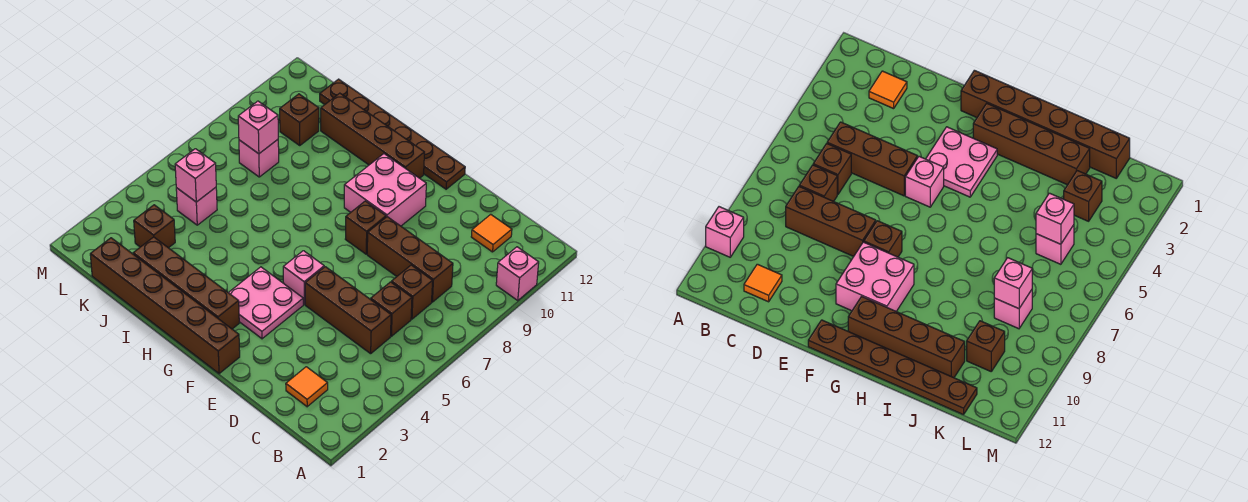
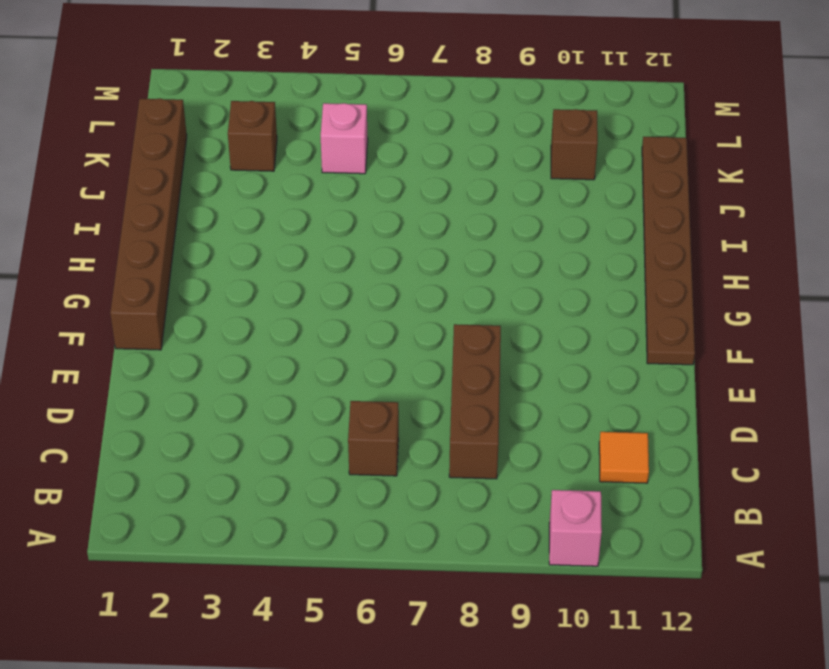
none -> orange tile C2 level 1
none -> brown brick C5:E5 level 1
none -> brown brick C7 level 1

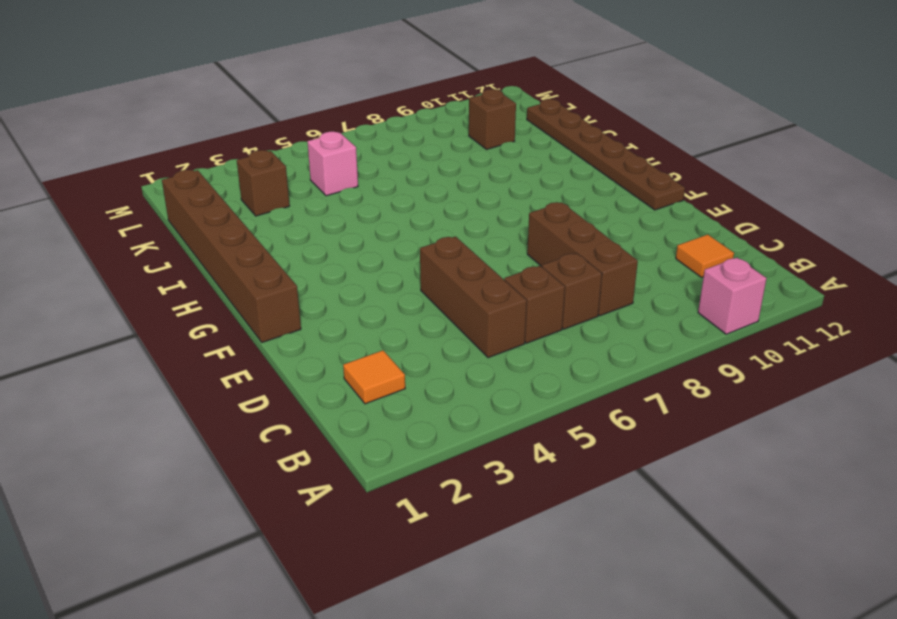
none -> pink plate F3:G4 level 1
none -> pink brick F5 level 1
none -> brown brick F8 level 1

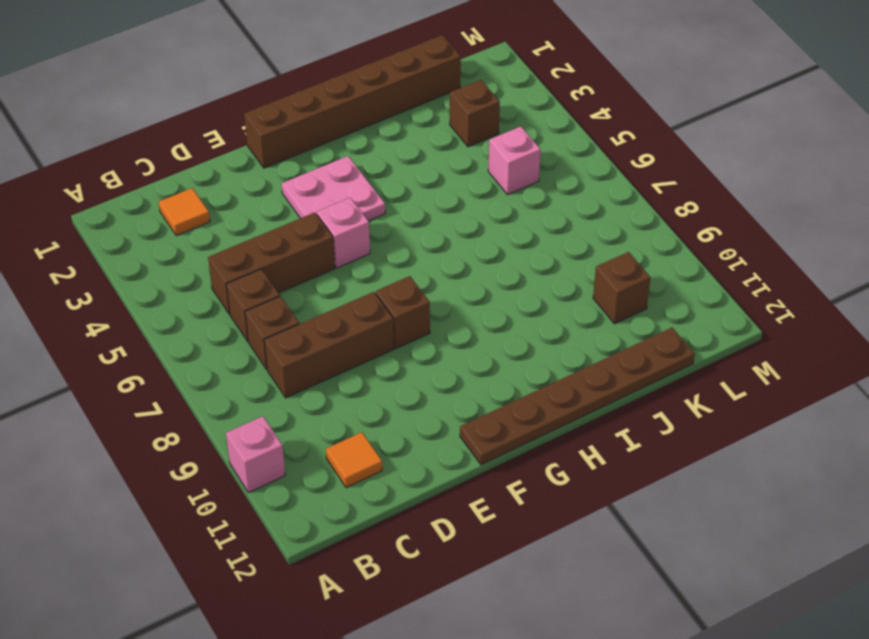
none -> pink brick F9:G10 level 1
none -> brown brick G2:J2 level 1
none -> brown brick G11:J11 level 1

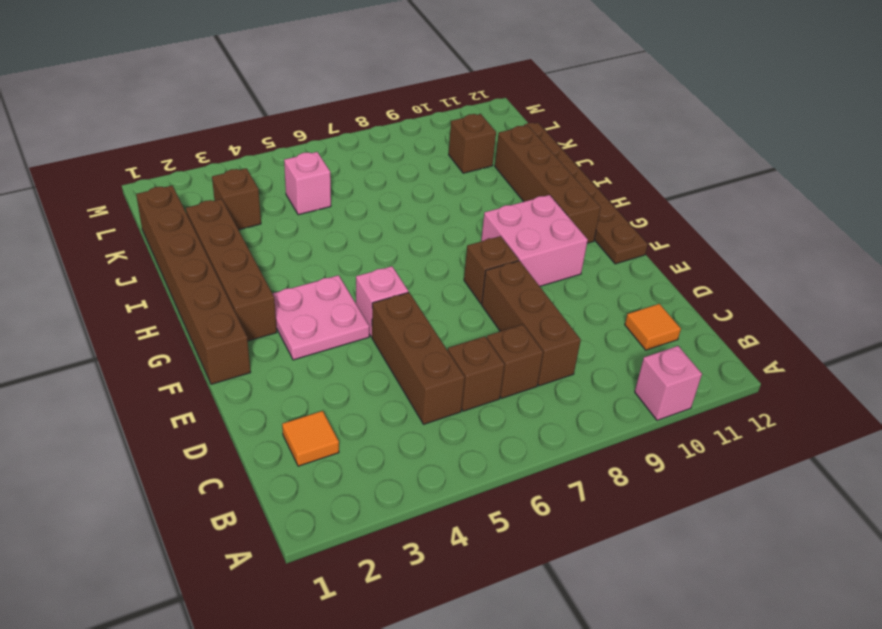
none -> pink brick K8 level 1
none -> pink brick K5 level 2
none -> pink brick K8 level 2

